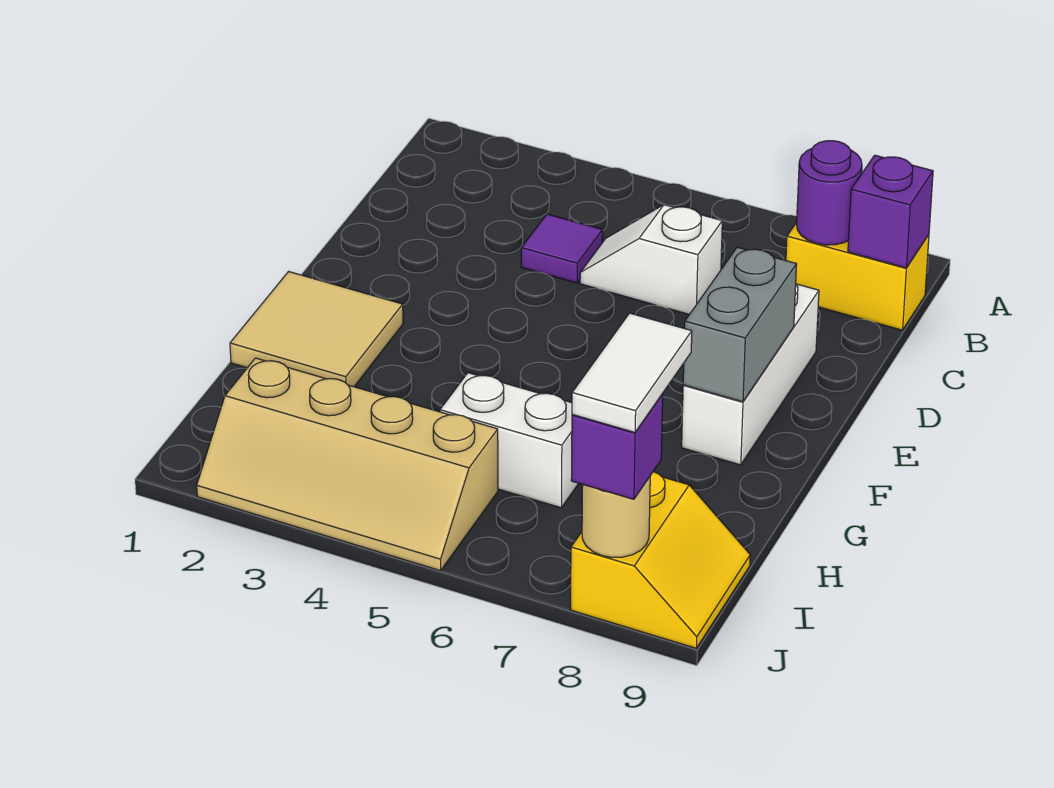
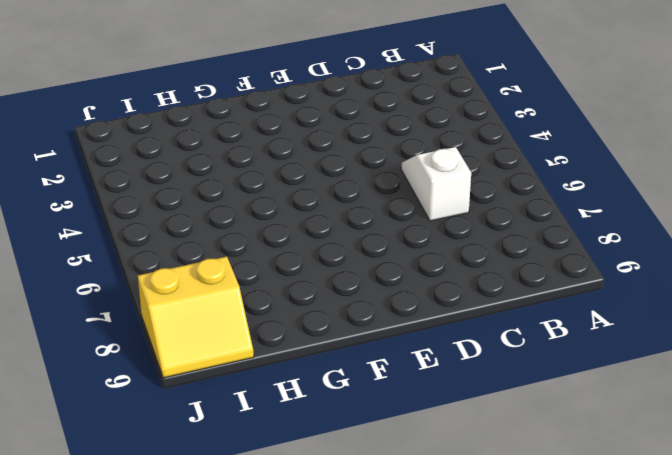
none -> yellow brick B8:B9 level 1
none -> purple tile C4 level 1
none -> white brick D8:F8 level 1

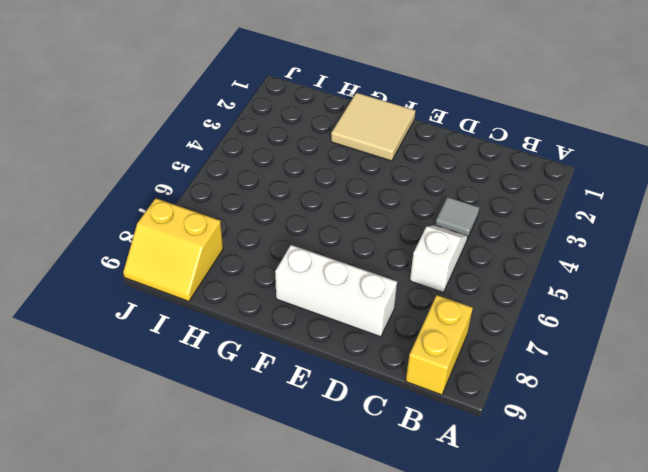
grey tile C4 level 1 -> purple tile C4 level 1
none -> white brick H5:H6 level 1
none -> tan slope I2:J5 level 1 top I
none -> purple round brick B8 level 2

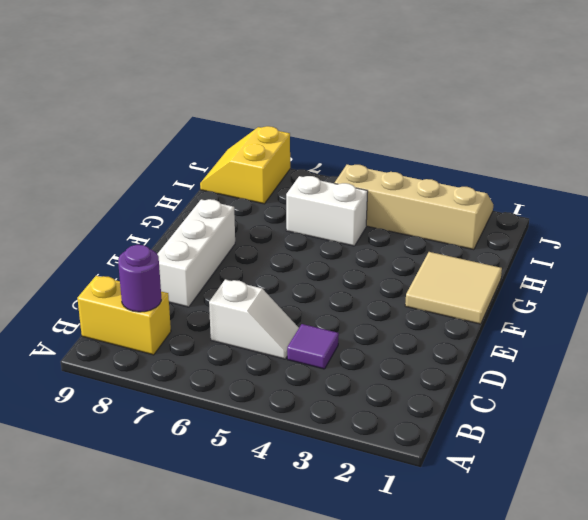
none -> purple brick B9 level 2
none -> grey brick E8:F8 level 2
none -> tan round brick J8 level 2

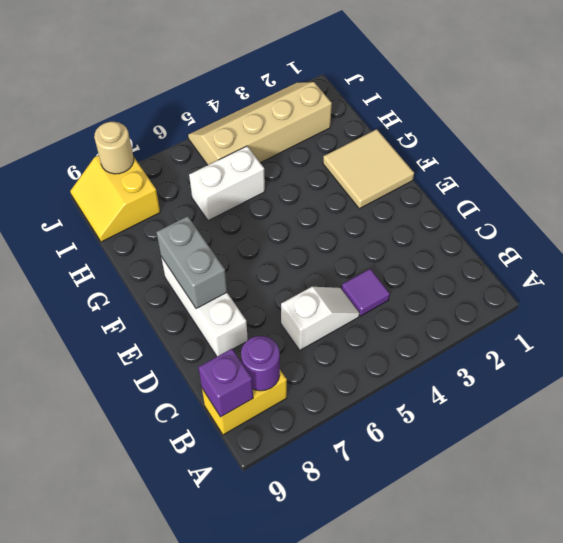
none -> purple brick J8 level 3
none -> white tile I8:J8 level 4

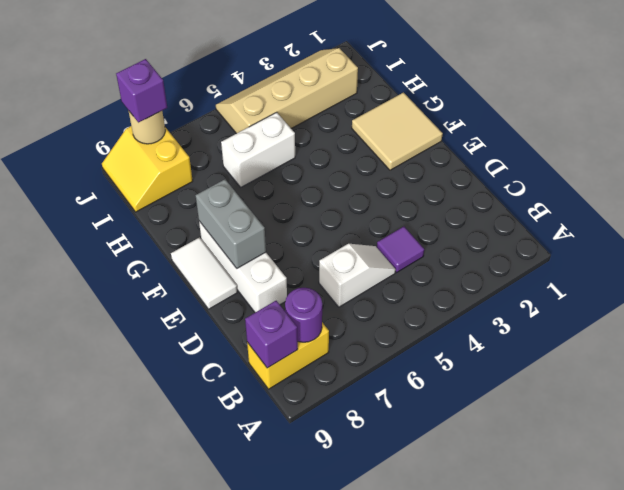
white tile E9:F9 level 1 -> white tile I8:J8 level 4

